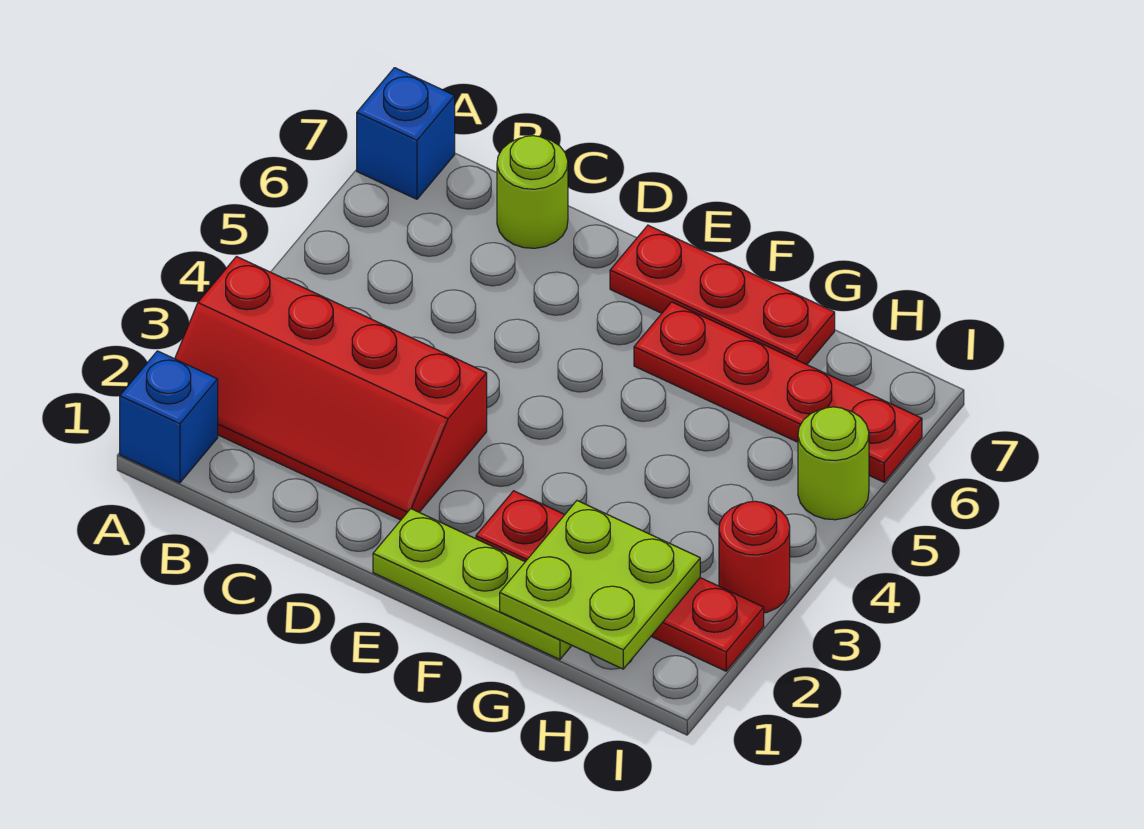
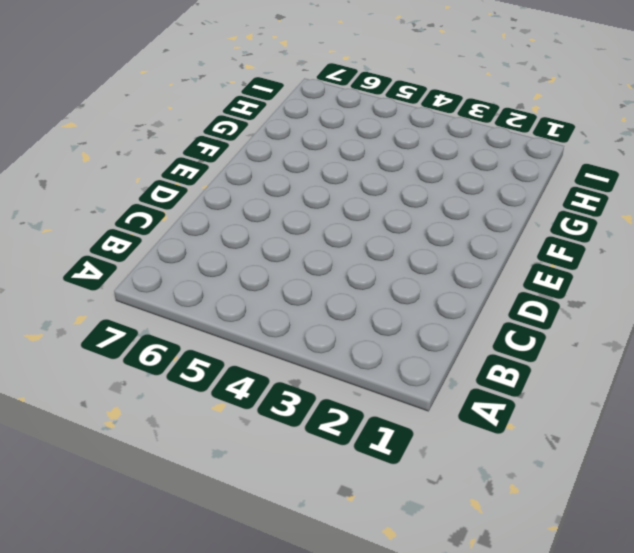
none -> blue brick A1 level 1
none -> red slope A2:D3 level 1 top 3

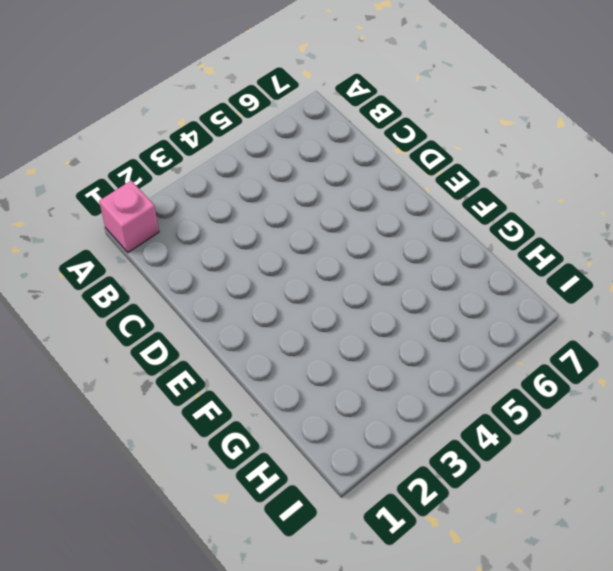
pink brick A1 level 1 -> blue brick A1 level 1
none -> red slope A2:D3 level 1 top 3
none -> blue brick A7 level 1

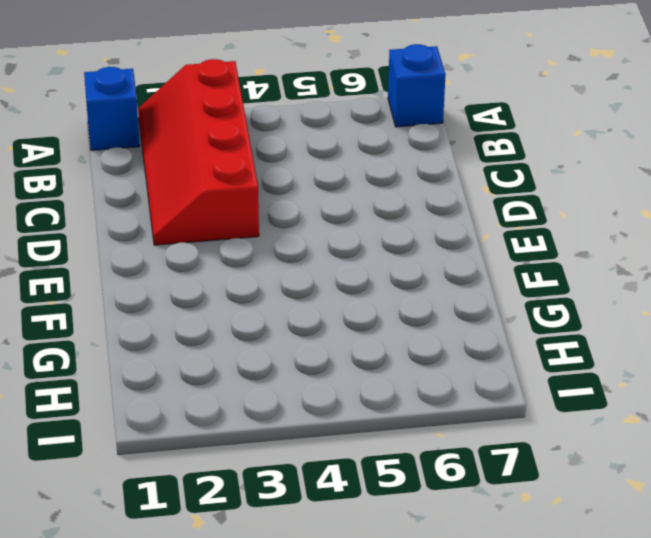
none -> lime round brick C7 level 1
none -> lime plate E1:G1 level 1

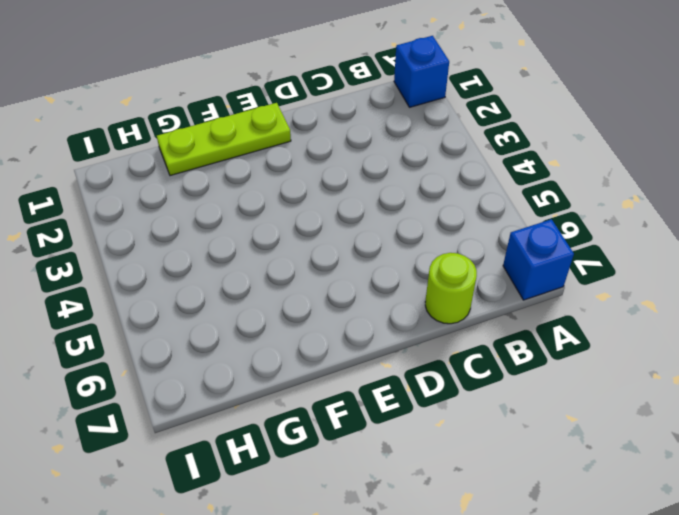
none -> red slope A2:D3 level 1 top 3
none -> red plate E7:G7 level 1

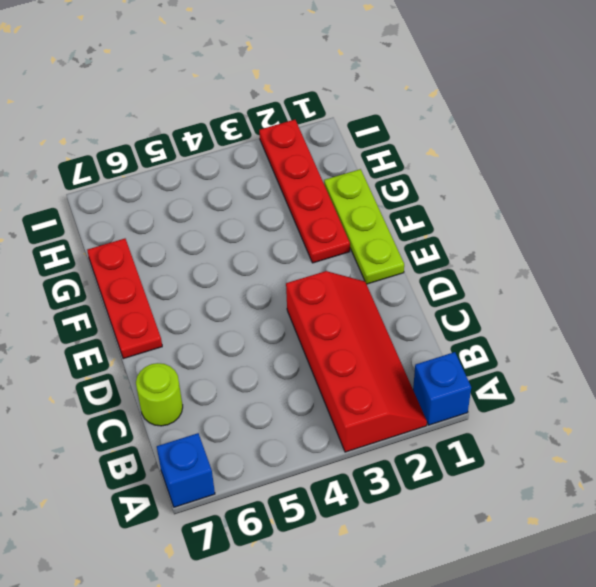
none -> red plate F6:I6 level 1
none -> red round brick I3 level 1

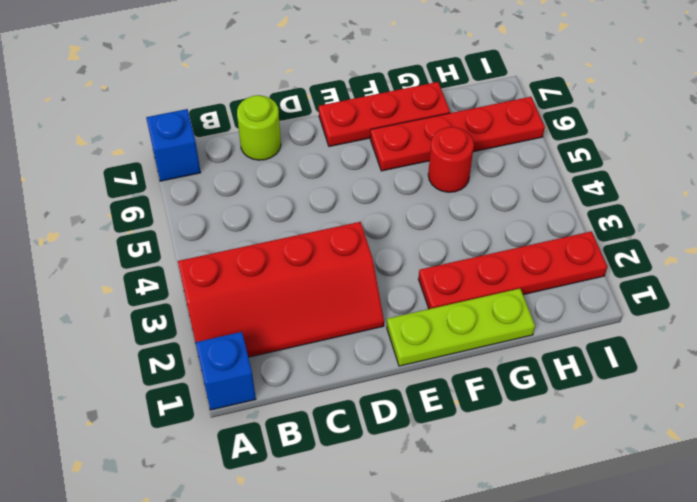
red round brick G5 level 1 -> red round brick I3 level 1
none -> lime round brick I5 level 1
none -> lime plate G1:H2 level 2

